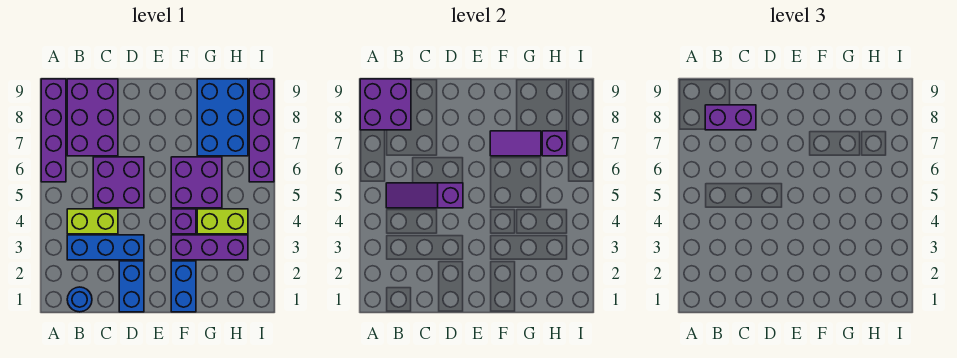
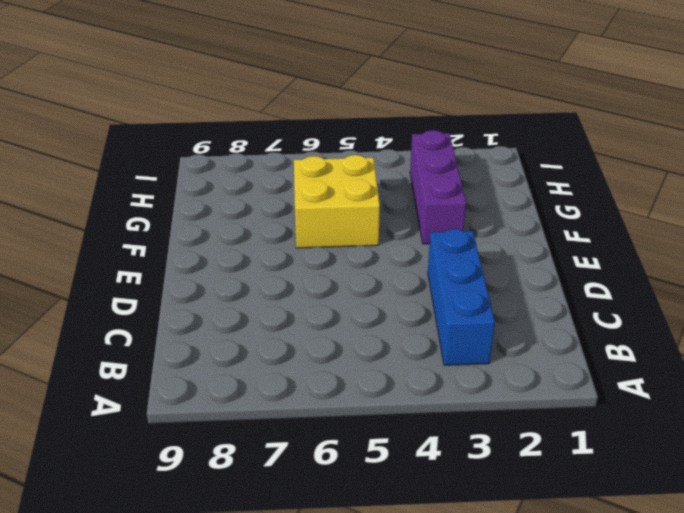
yellow brick F5:G6 level 1 -> purple brick F5:G6 level 1
none -> purple brick A6:A9 level 1
none -> blue round brick B1 level 1
none -> lime brick B4:C4 level 1

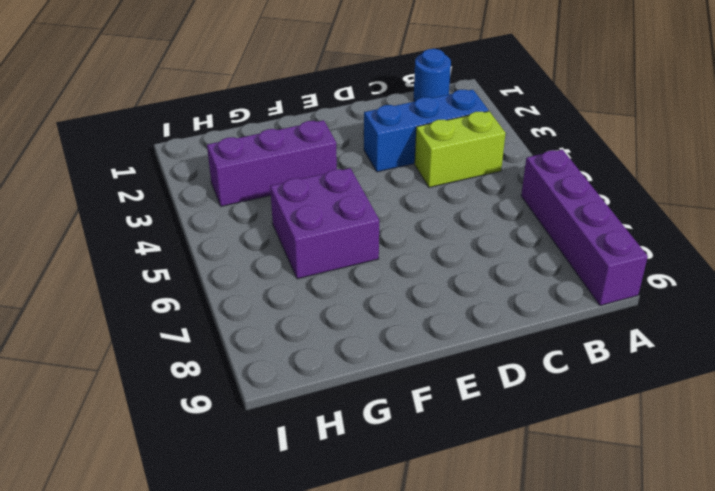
none -> purple brick B7:C9 level 1
none -> purple brick C5:D6 level 1
none -> blue brick D1:D2 level 1

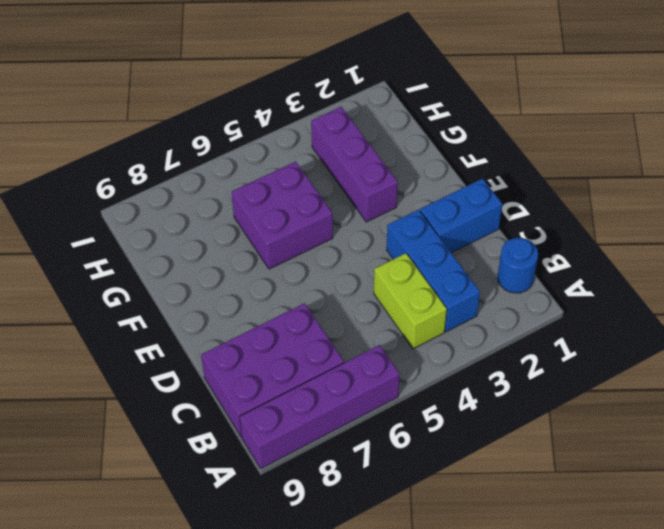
none -> purple brick C5:D6 level 1
none -> blue brick F1:F2 level 1
none -> purple brick F4 level 1

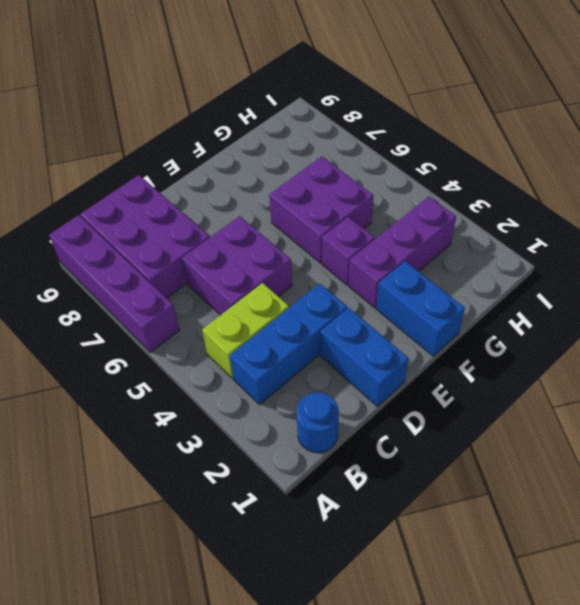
none -> lime brick G4:H4 level 1
none -> blue brick G7:H9 level 1
none -> purple brick I6:I9 level 1

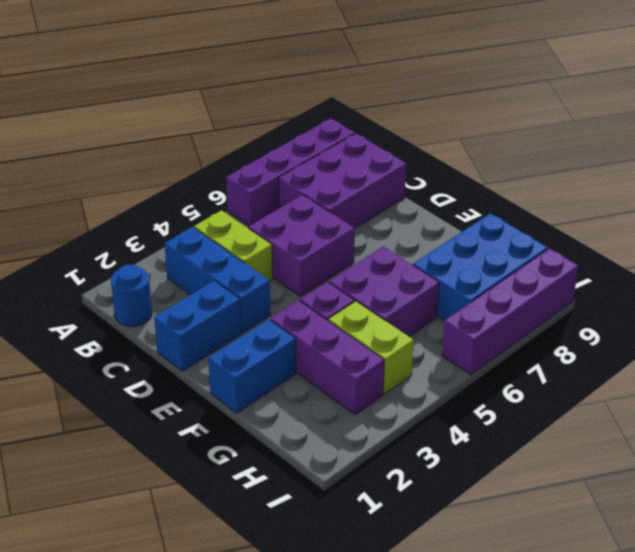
none -> purple brick A8:B9 level 2
none -> purple slope B5:D5 level 2 top D
none -> purple tile F7:G7 level 2

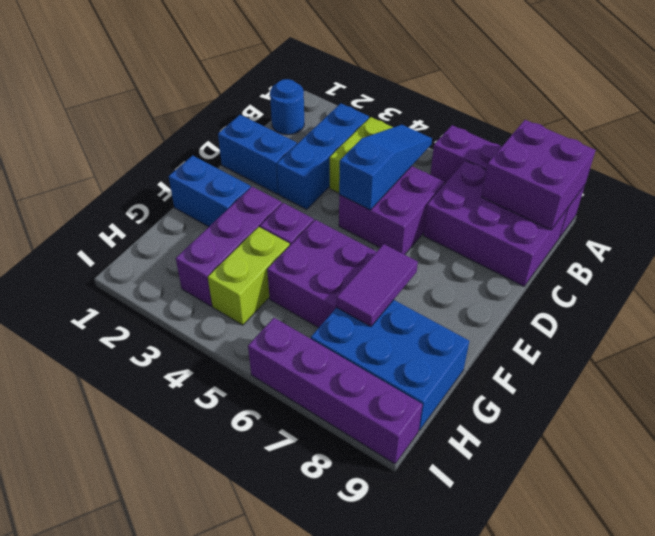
blue slope B5:D5 level 2 top D -> purple slope B5:D5 level 2 top D
none -> purple brick H7 level 2
none -> purple brick B8:C8 level 3

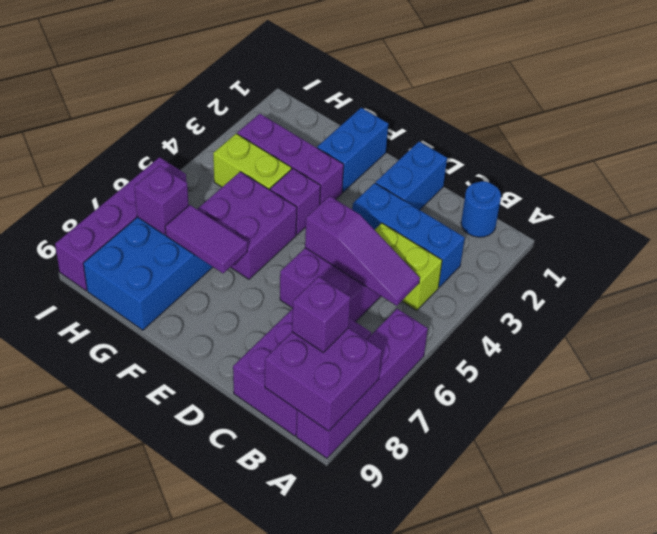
purple brick B8 level 3 -> purple brick B8:C8 level 3

